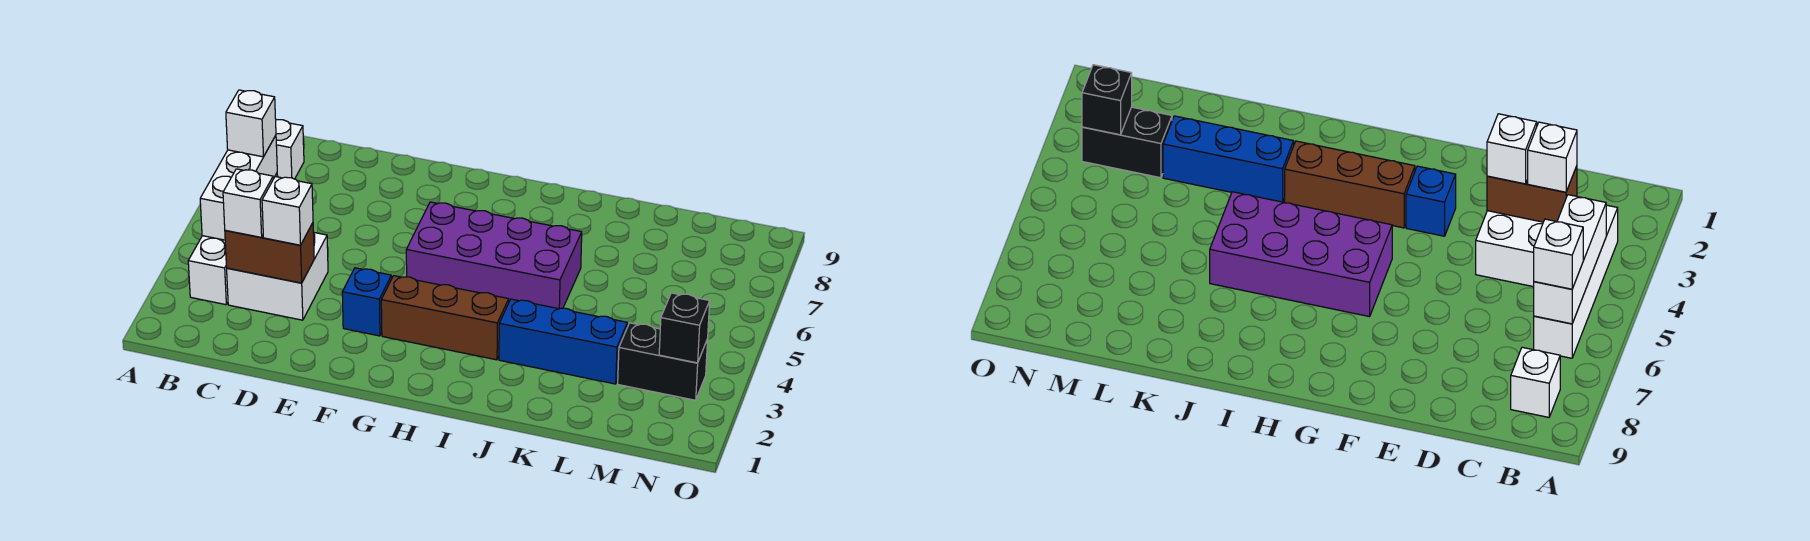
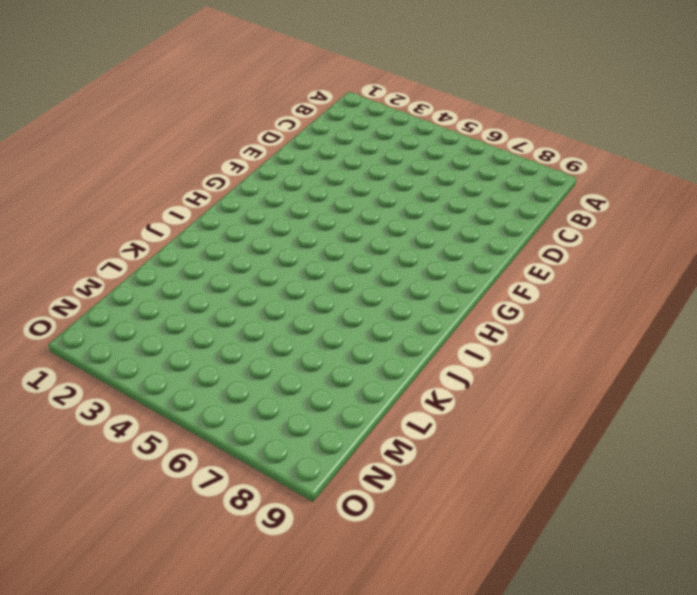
none -> white brick B3:B6 level 1
none -> white brick B8 level 1
none -> white brick C3:D4 level 1

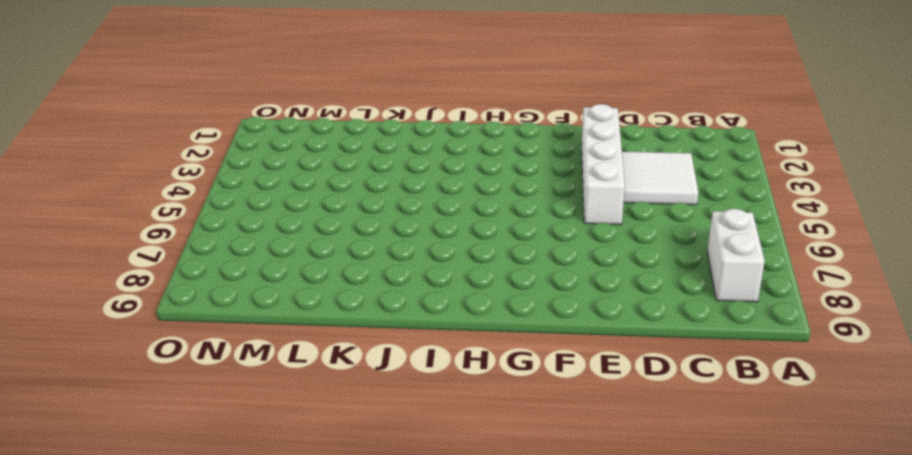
white brick B7:B8 level 1 -> white brick B8 level 1
white tile C3:D4 level 1 -> white brick C3:D4 level 1
white brick E2:E5 level 1 -> white brick B3:B6 level 1
none -> blue brick F3 level 1
none -> brown brick G3:I3 level 1
none -> purple brick G5:J6 level 1

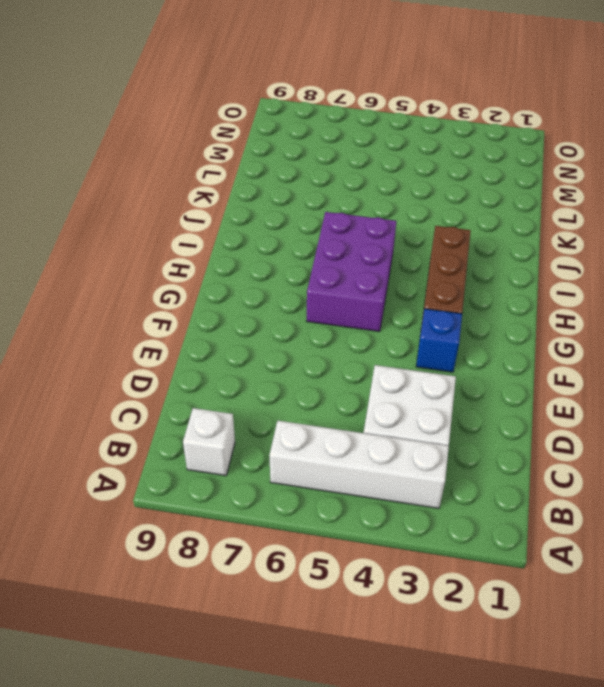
purple brick G5:I6 level 1 -> purple brick G5:J6 level 1
none -> blue brick J3:L3 level 1
none -> black brick M3:N3 level 1
none -> white brick B4:B6 level 2

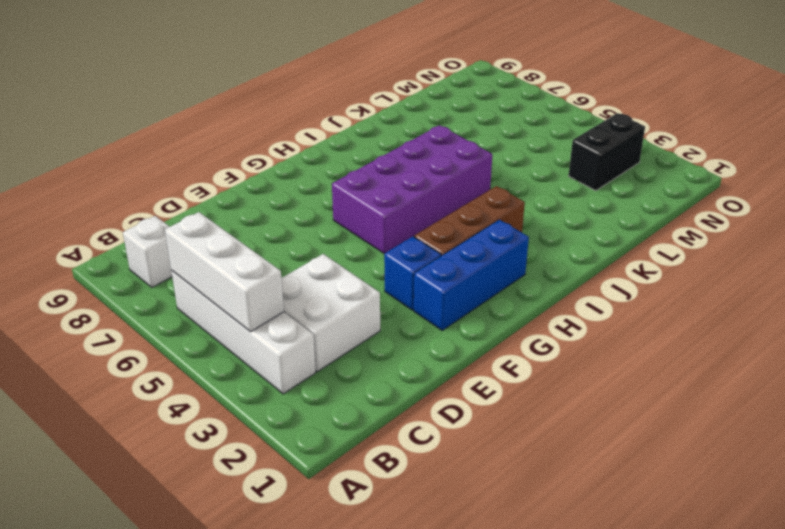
blue brick F2:H2 level 1 -> blue brick J3:L3 level 1
none -> brown brick C3:D3 level 2
none -> black brick N3 level 2
none -> white brick B6 level 3

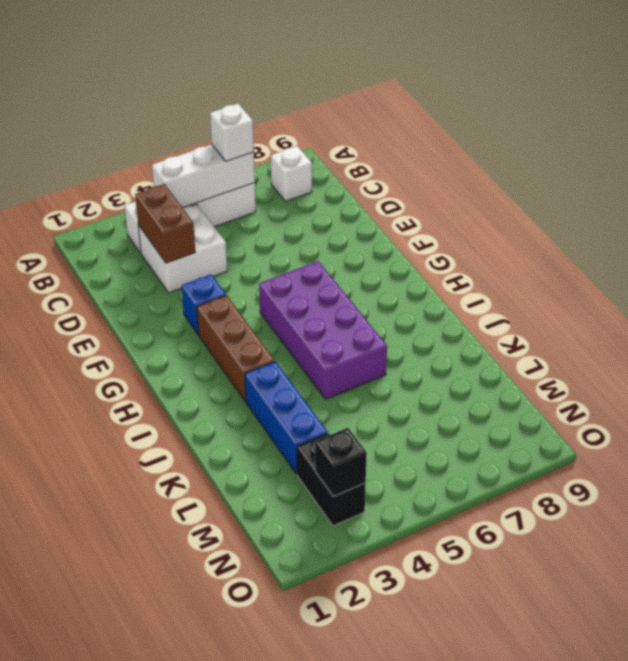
none -> white brick C3 level 3
none -> white brick D3 level 3

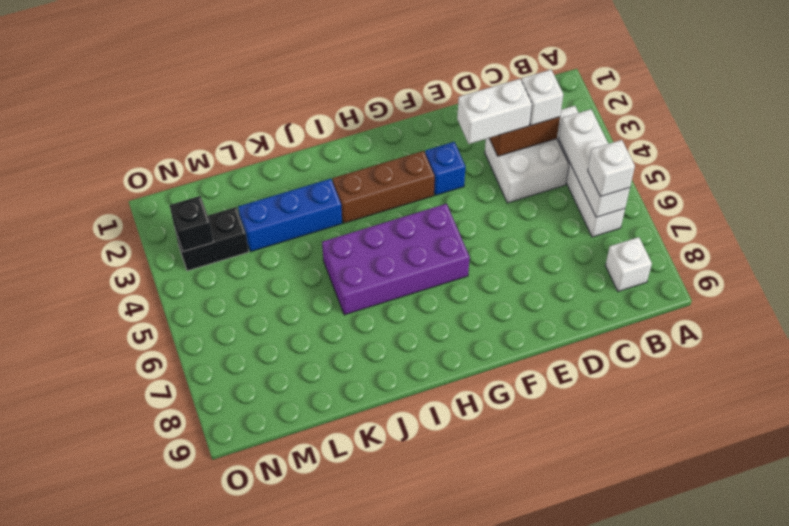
white brick D3:E3 level 3 -> white brick D3 level 3

